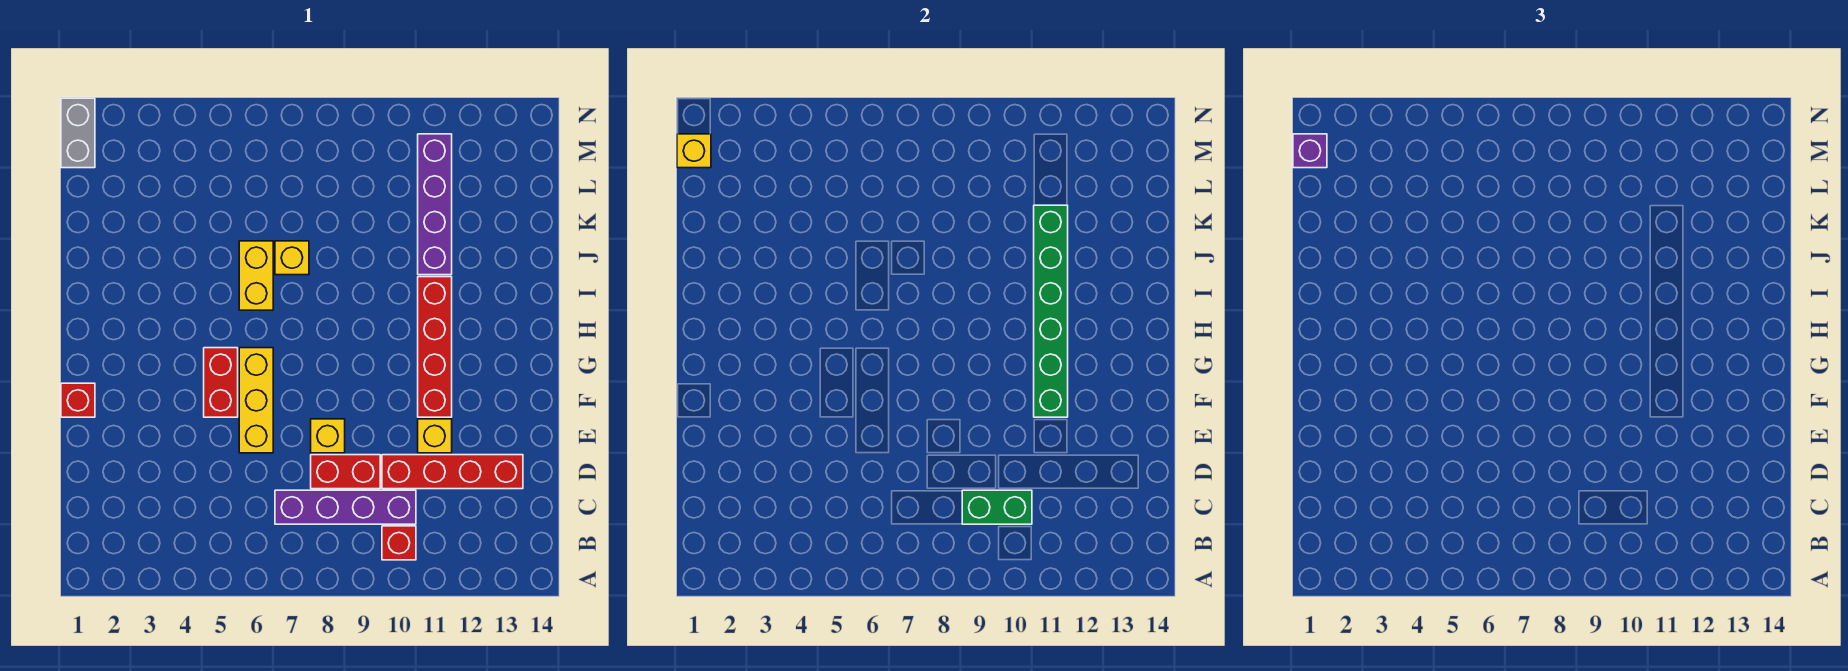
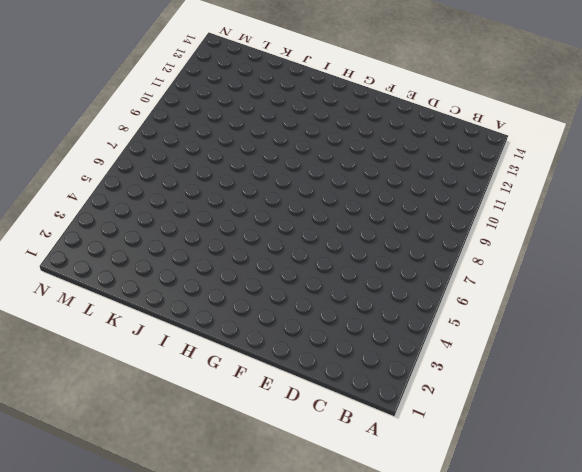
none -> red brick B10 level 1
none -> purple brick C7:C10 level 1
none -> red brick D8:D9 level 1

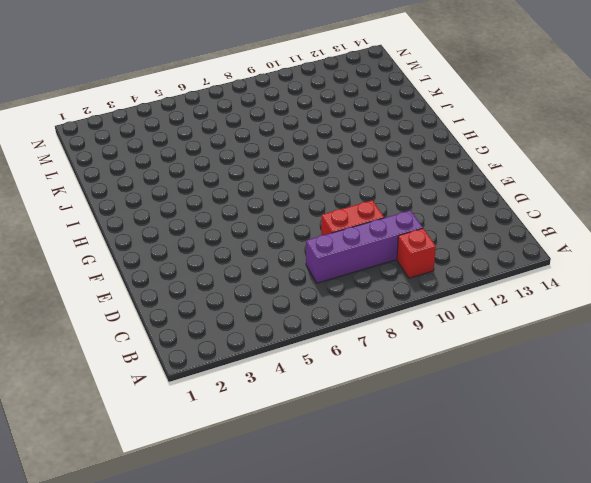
none -> red brick D10:D13 level 1
none -> yellow brick E6:G6 level 1
none -> yellow brick E8 level 1

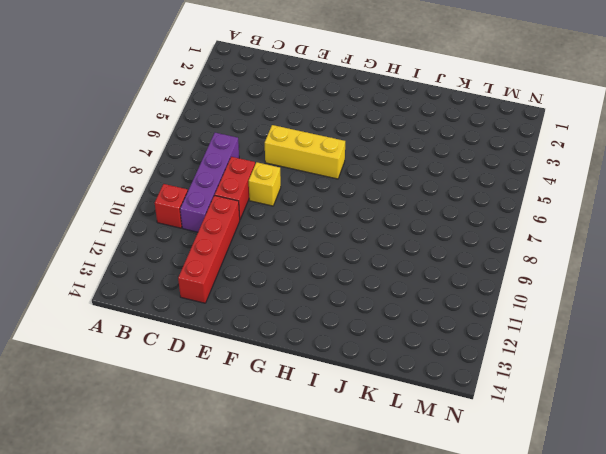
none -> yellow brick E11 level 1
none -> red brick F1 level 1
none -> red brick F5:G5 level 1

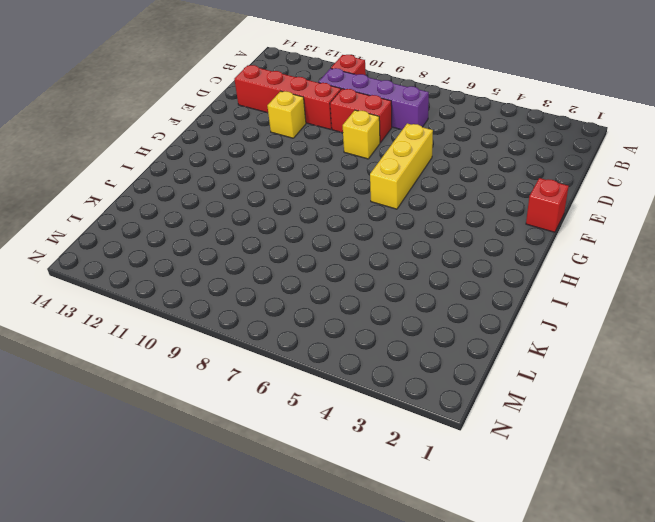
none -> red brick F5:G5 level 1
none -> red brick F11:I11 level 1
none -> yellow brick I6:J6 level 1

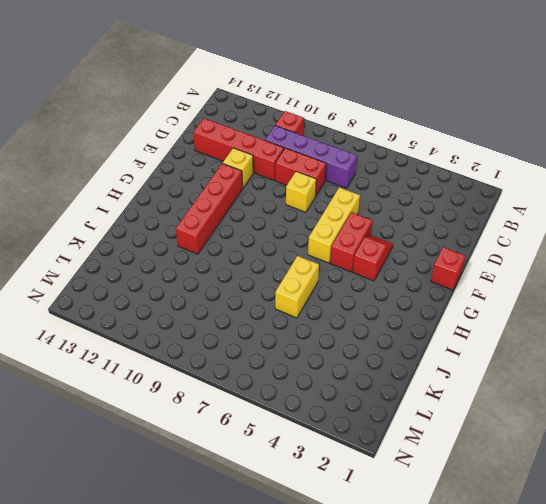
red slope F4:G4 level 1 top G -> none
none -> yellow brick J7 level 1
none -> purple brick J11:M11 level 1
none -> grey brick M1:N1 level 1

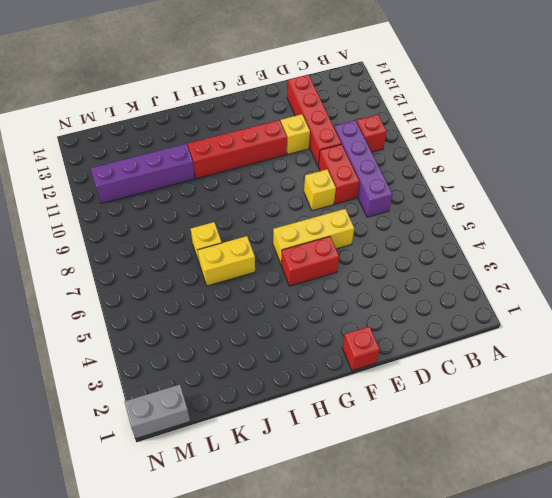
none -> green brick C9:C10 level 2
none -> green brick F11:K11 level 2
none -> yellow brick M1 level 2

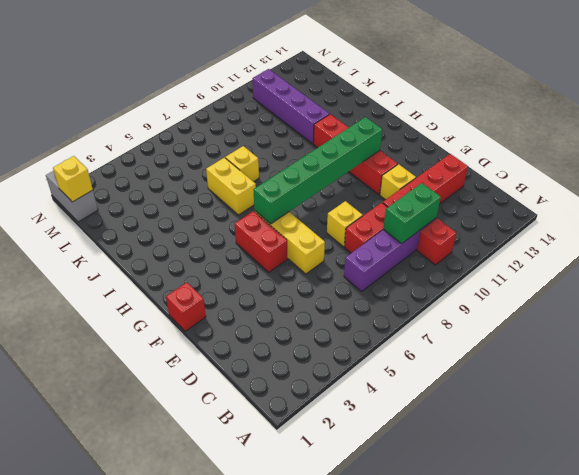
green brick G6:G11 level 2 -> green brick F11:K11 level 2
none -> purple brick M1 level 3

